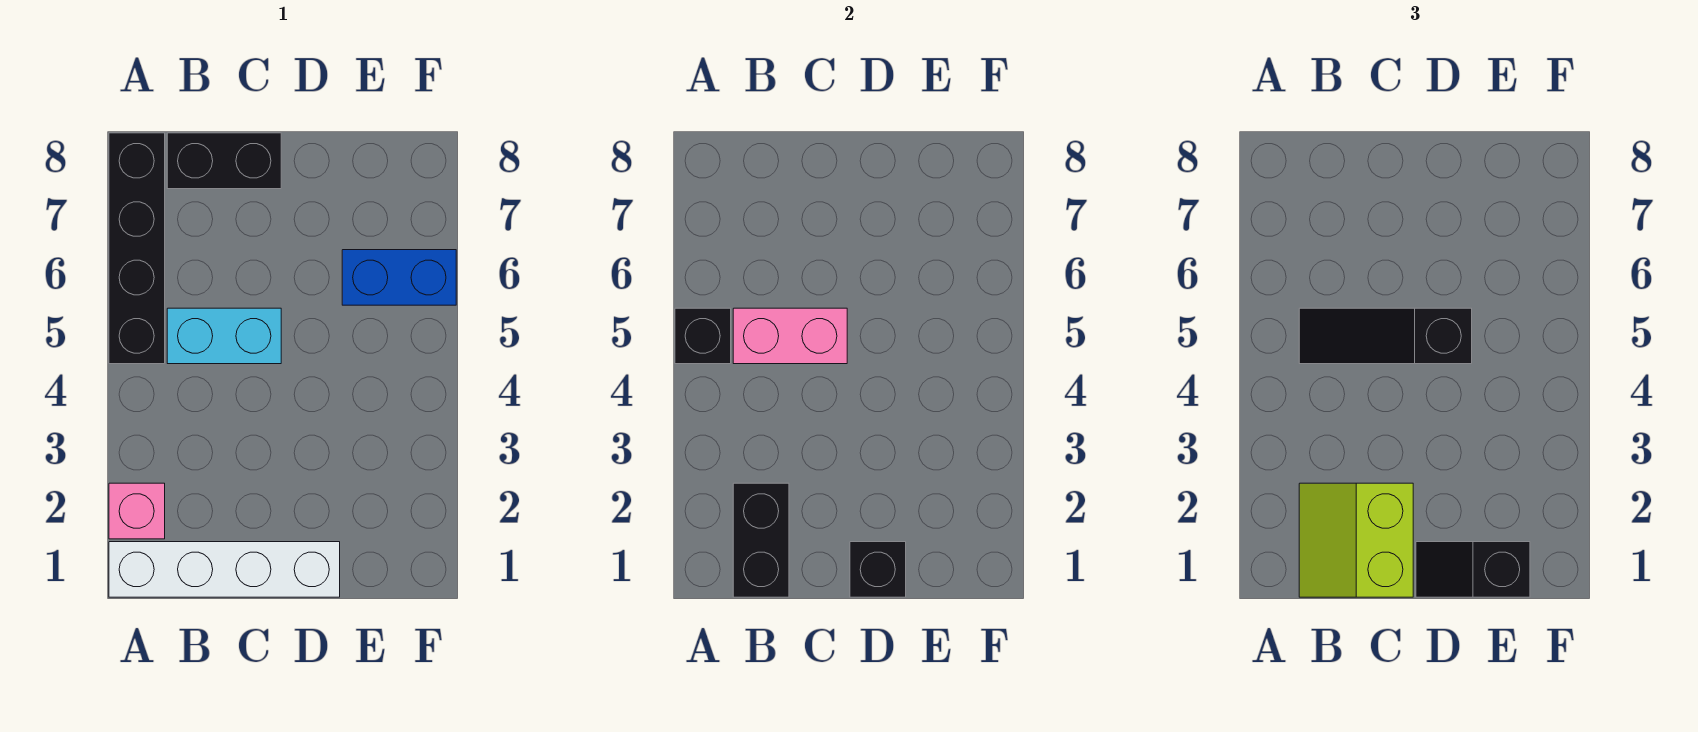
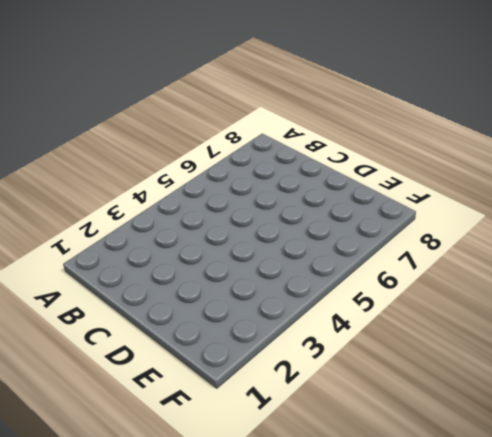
none -> white brick A1:D1 level 1
none -> pink brick A2 level 1
none -> black brick A5:A8 level 1

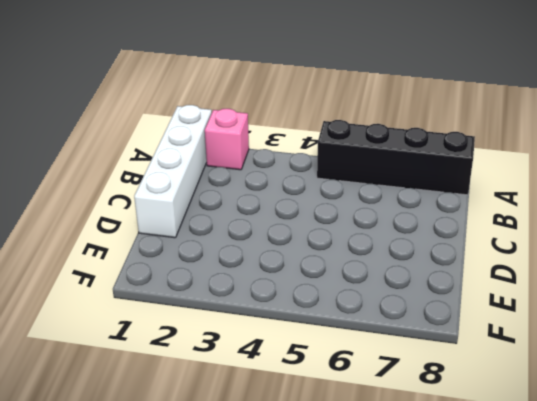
none -> cyan brick B5:C5 level 1
none -> black brick B8:C8 level 1
none -> blue brick E6:F6 level 1

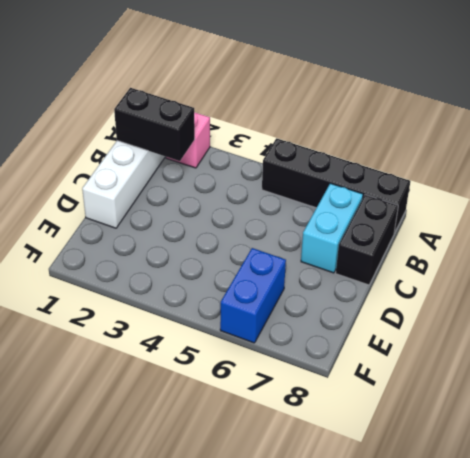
cyan brick B7:C7 level 1 -> cyan brick B5:C5 level 1
none -> black brick A5 level 2
none -> pink brick B5:C5 level 2
none -> black brick D1 level 2

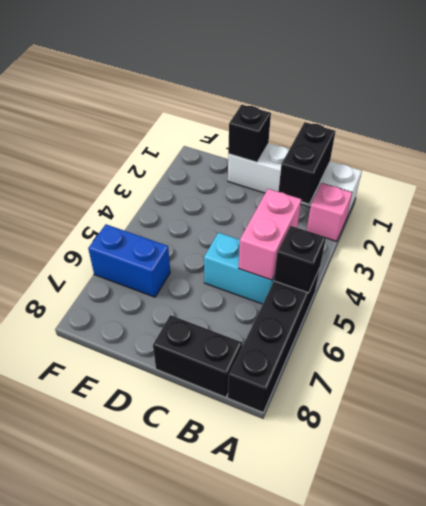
pink brick B4:B5 level 2 -> pink brick B5:C5 level 2
none -> lime slope B1:C2 level 3 top C
none -> black slope B5:D5 level 3 top D
none -> black slope D1:E1 level 3 top E

